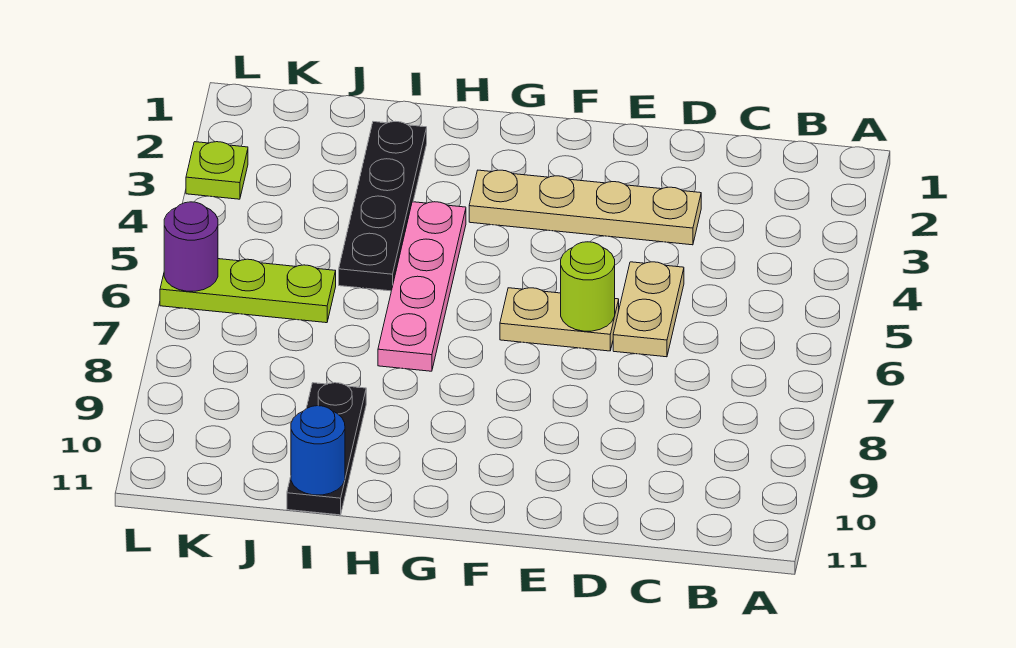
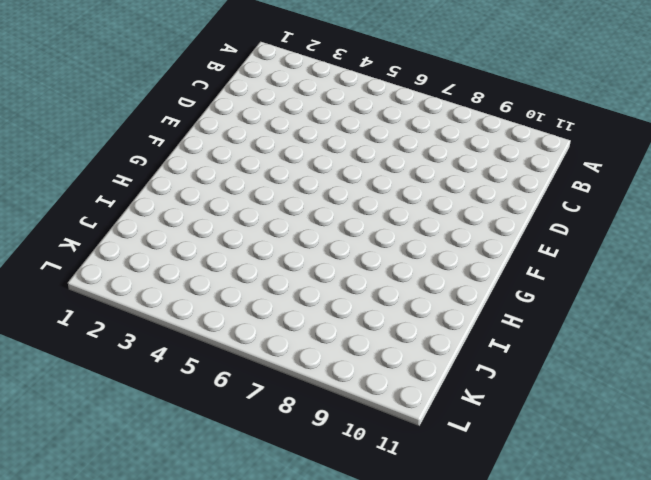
none -> tan plate D3:G3 level 1
none -> tan plate D5:D6 level 1

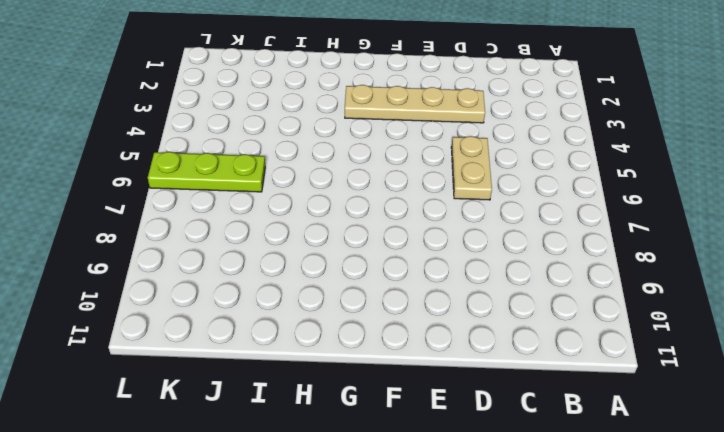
none -> tan plate E6:F6 level 1
none -> pink plate H4:H7 level 1

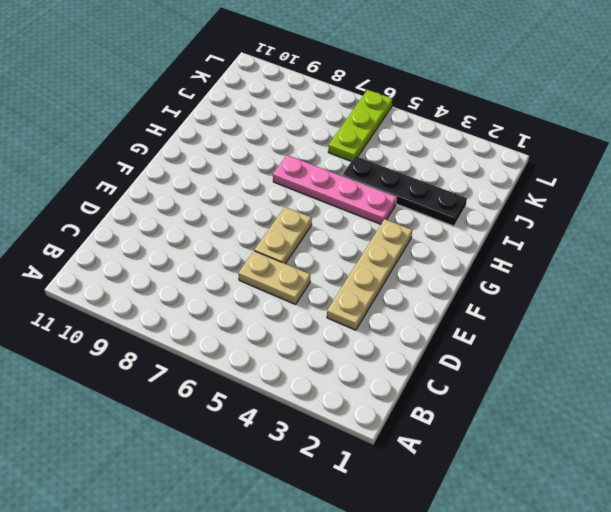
none -> black plate I9:I11 level 1
none -> lime plate L3 level 1

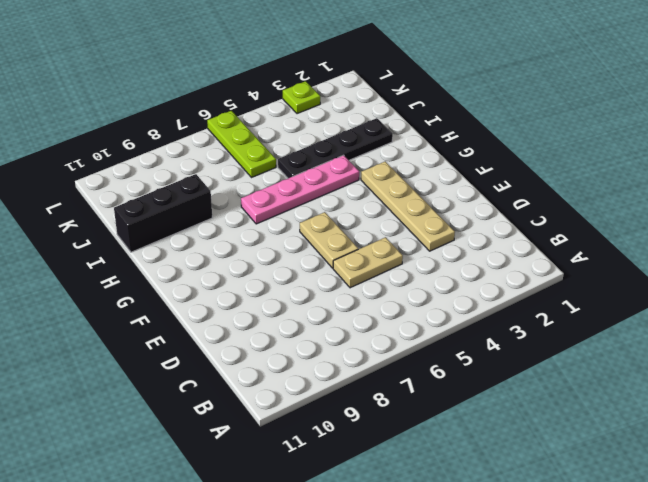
black brick I9:I11 level 1 -> black plate I9:I11 level 1
none -> lime round brick E6 level 2
none -> blue round brick I11 level 2

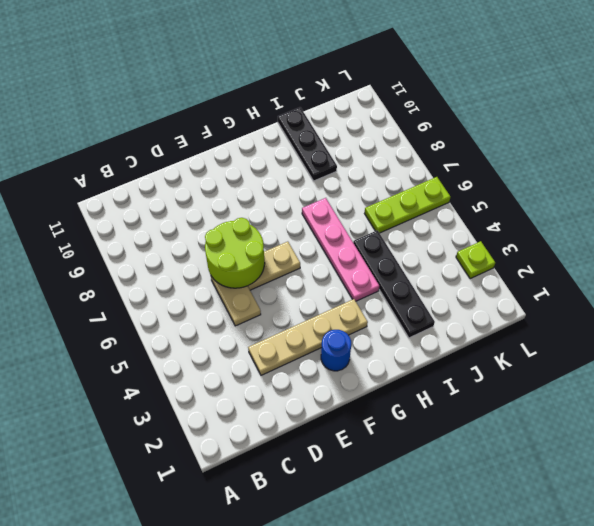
lime round brick D6:E7 level 2 -> lime round brick E6 level 2
blue round brick F2 level 1 -> blue round brick I11 level 2
none -> purple round brick L6 level 2

